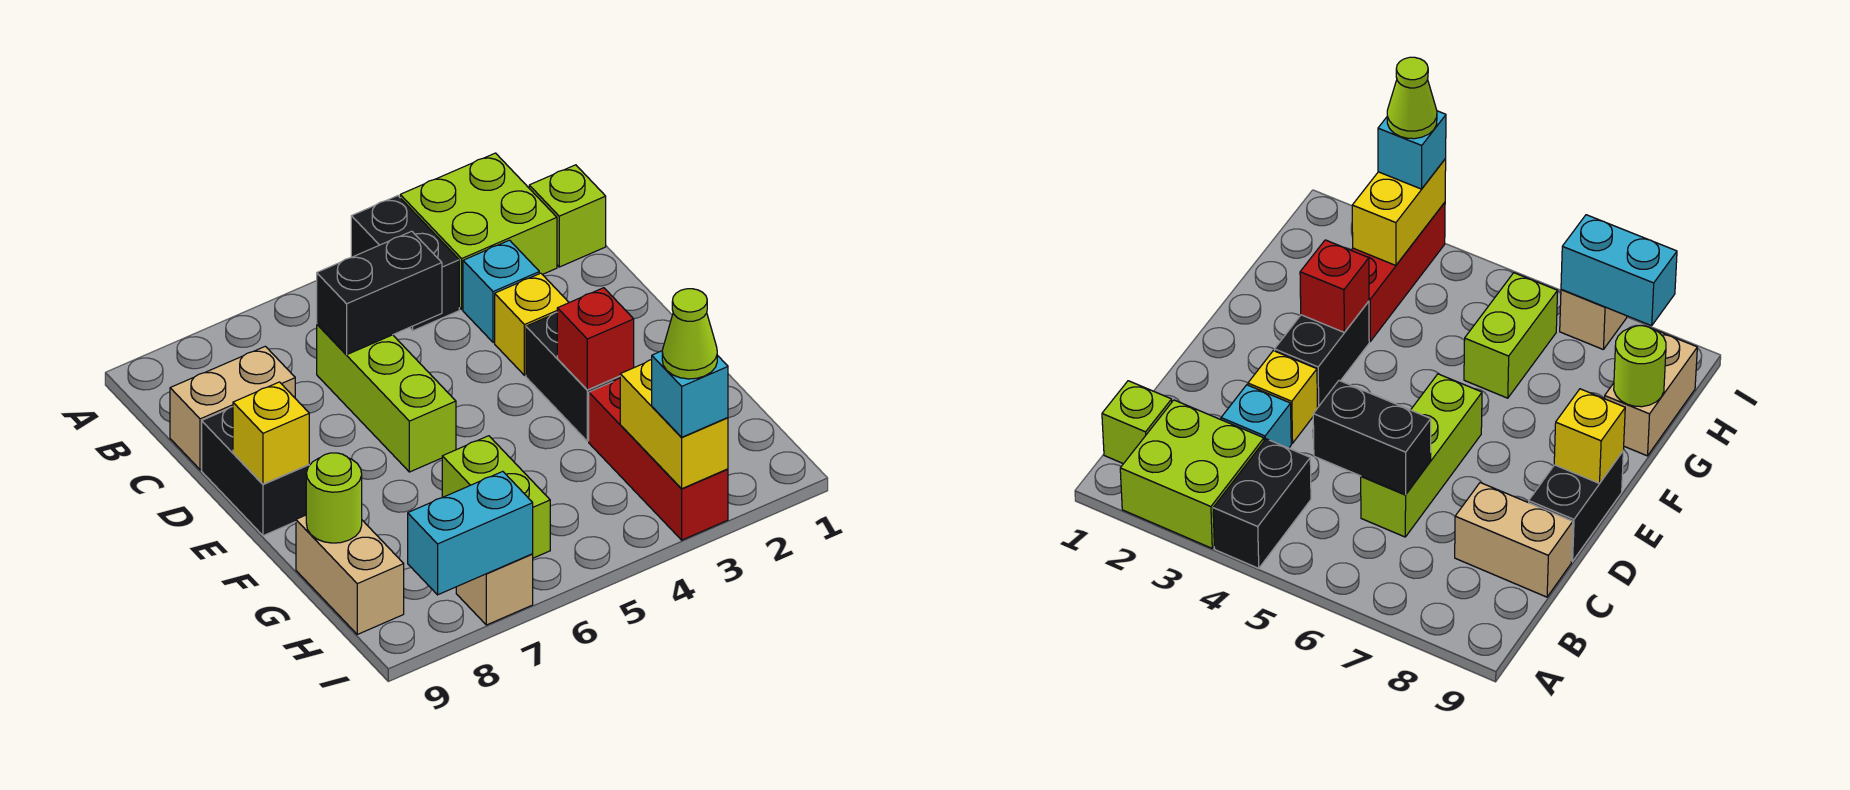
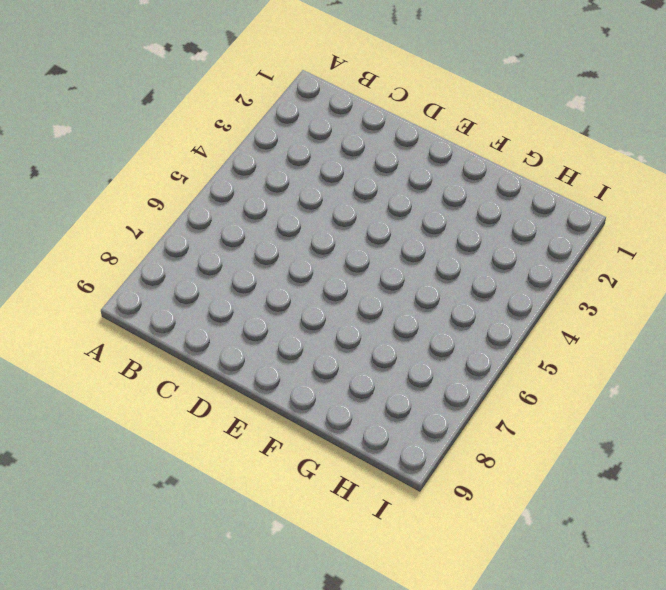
none -> lime brick A2:B3 level 1
none -> black brick A4:B4 level 1
none -> lime brick B1 level 1

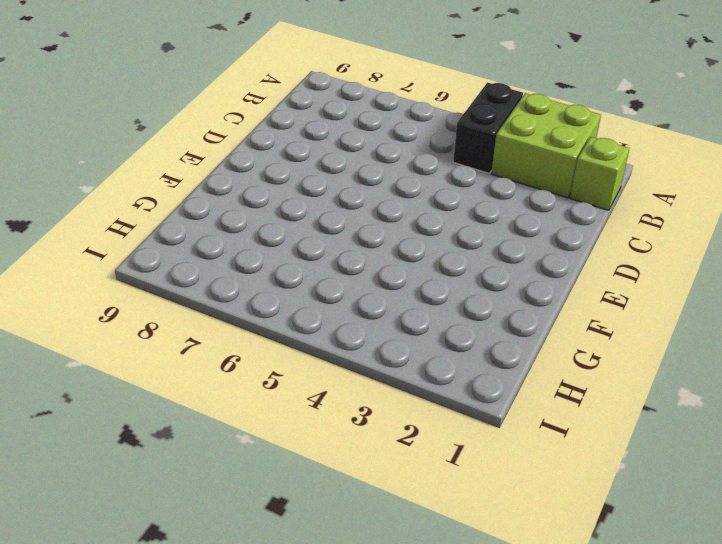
none -> cyan brick C3 level 1
none -> lime brick C6:E6 level 1
none -> tan brick C8:C9 level 1

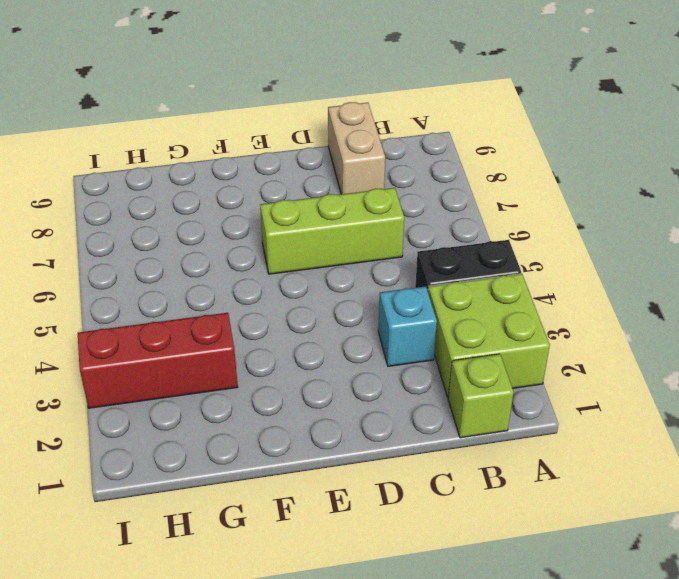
none -> yellow brick D3 level 1
none -> black brick D9:E9 level 1
none -> black brick E3:F3 level 1

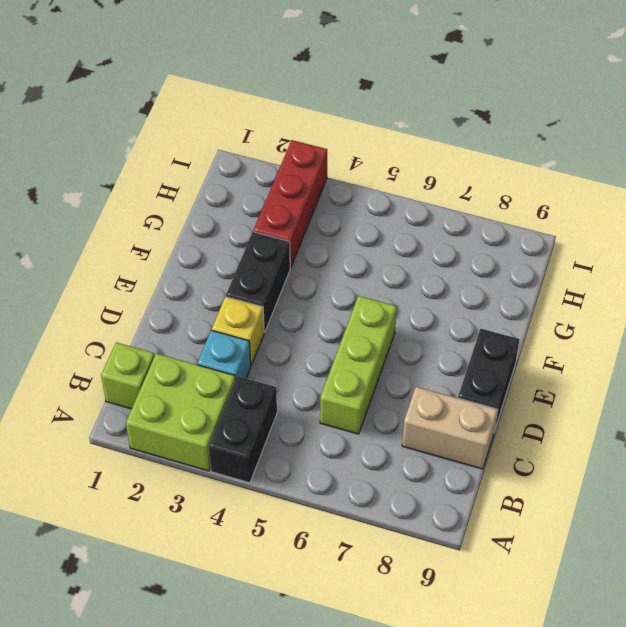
none -> lime brick G6:H6 level 1
none -> tan brick G9:H9 level 1
none -> tan brick I7 level 1

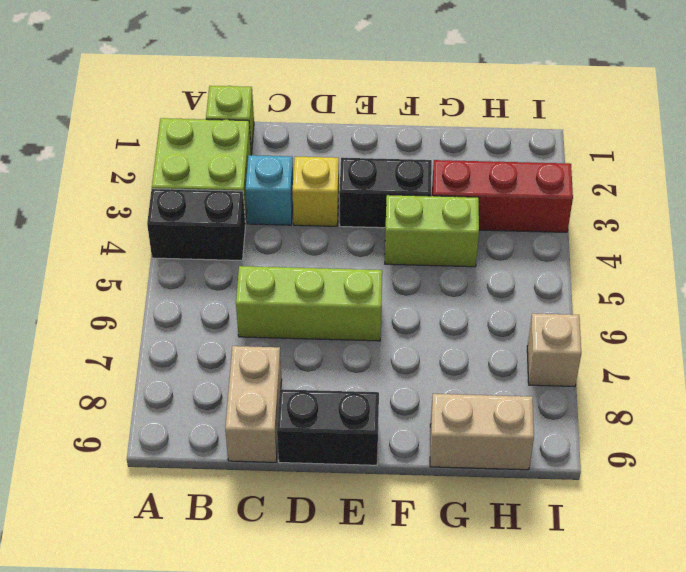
lime brick F4:G4 level 1 -> lime brick G6:H6 level 1
none -> black brick C5:C6 level 2
none -> yellow brick E9 level 2
none -> red brick F3 level 2

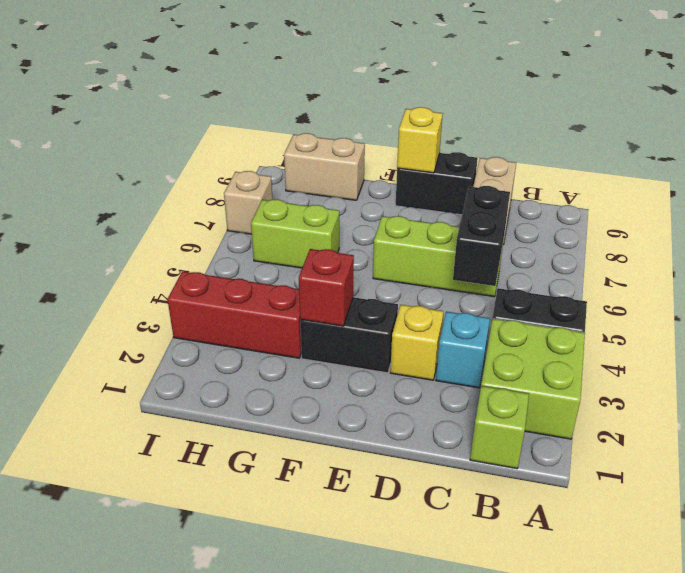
none -> lime round brick G9 level 2
none -> yellow brick H3:I3 level 2
none -> cyan brick I7:I8 level 2

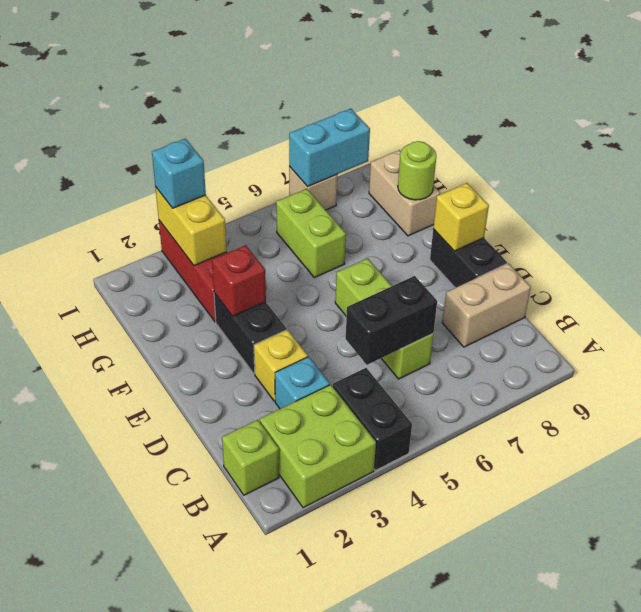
none -> lime cone I3 level 4

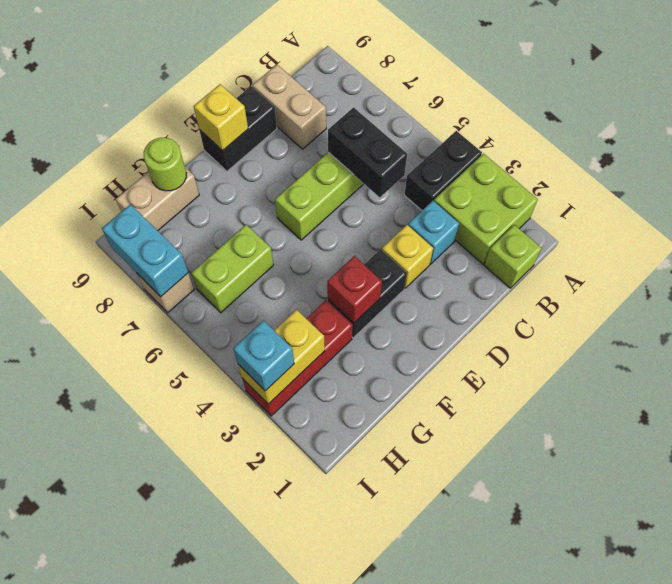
none -> lime cone I3 level 4

